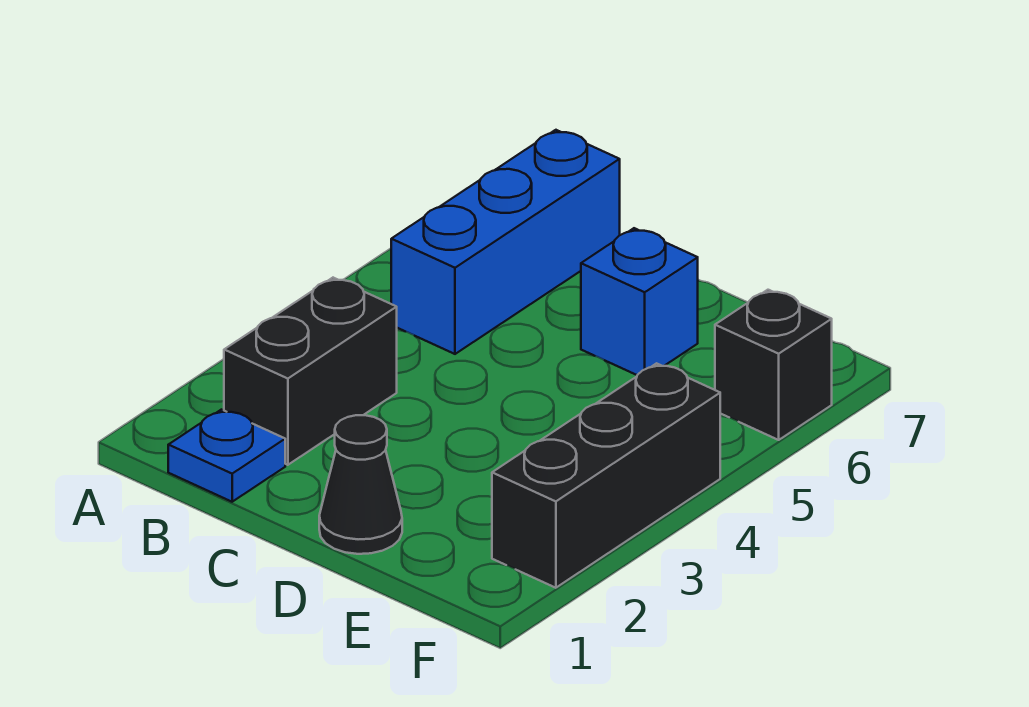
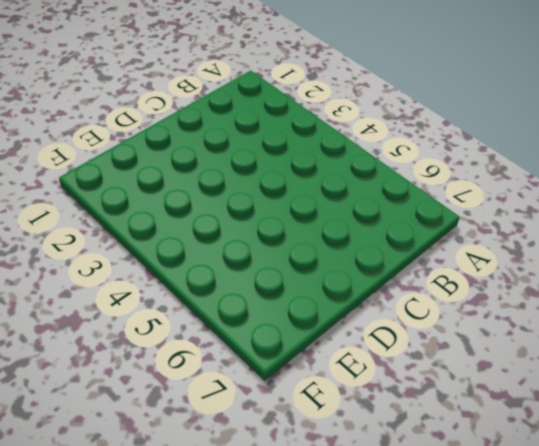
none -> blue plate B1 level 1
none -> black brick B2:B3 level 1

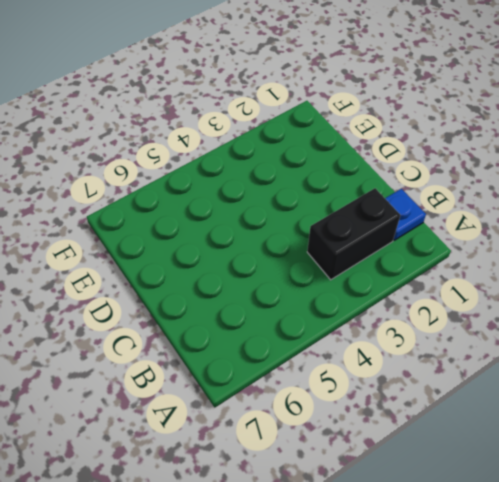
none -> blue brick B5:B7 level 1
none -> black cone D1 level 1

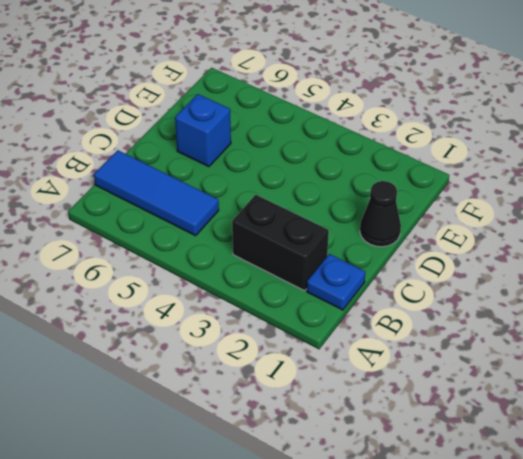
blue tile B5:B7 level 1 -> blue brick B5:B7 level 1
none -> black brick F2:F4 level 1
none -> black brick F6 level 1

